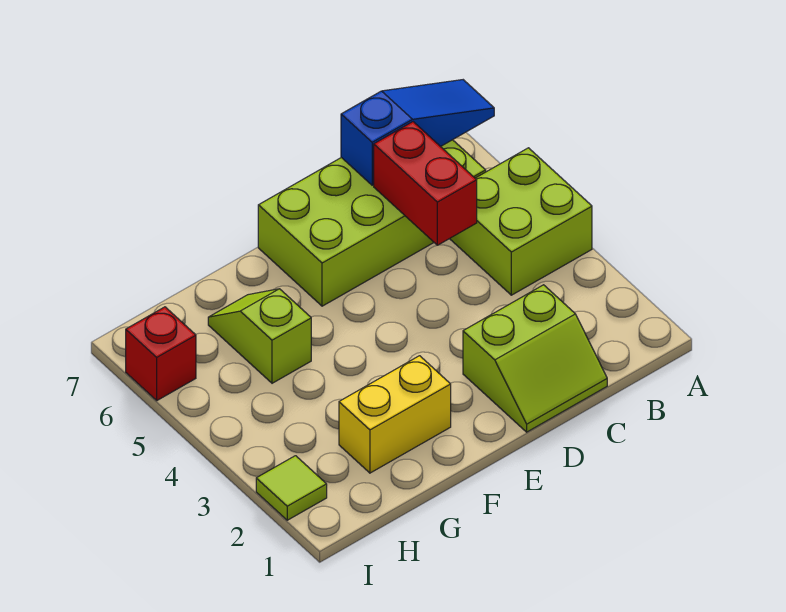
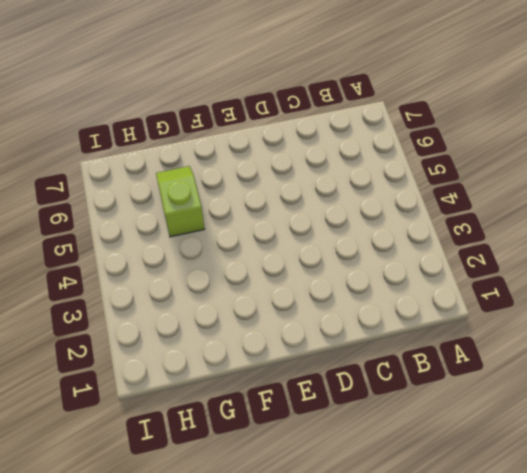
none -> lime brick A4:B5 level 1
none -> lime brick B6:E7 level 1

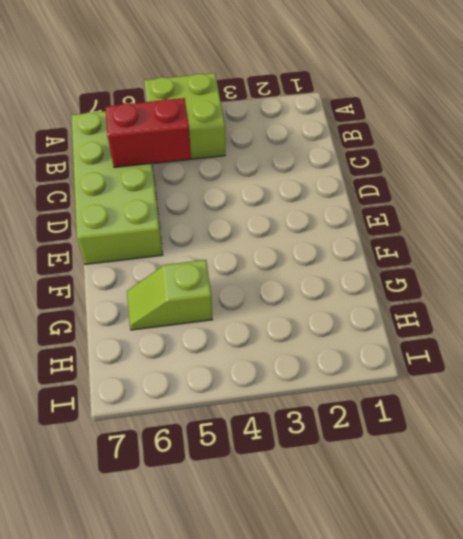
none -> lime slope C1:D2 level 1 top 2
none -> yellow brick F2:G2 level 1

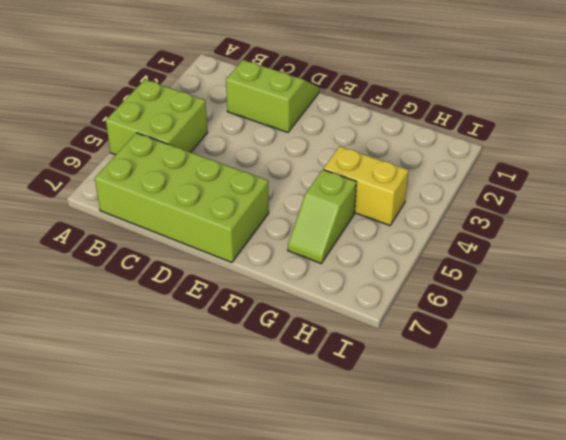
yellow brick G4:H4 level 1 -> yellow brick F2:G2 level 1
none -> lime tile I2 level 1
none -> red brick I6 level 1

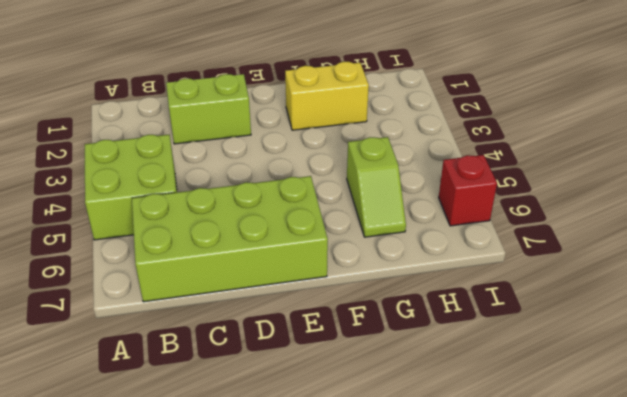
none -> lime tile I2 level 1
none -> blue slope A7:C7 level 2 top C

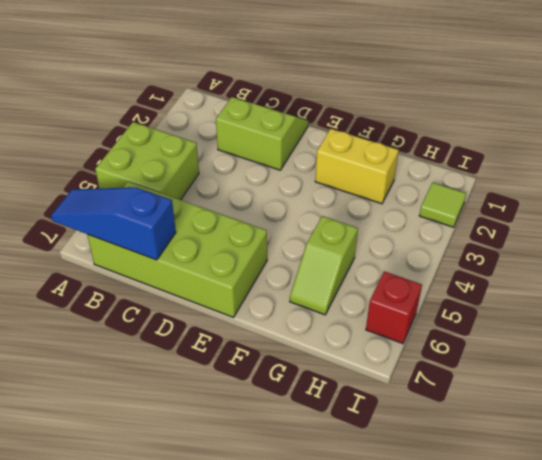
none -> red brick C5:C6 level 2

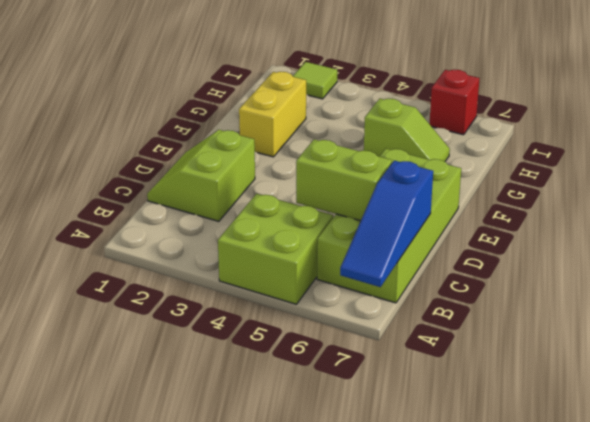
lime brick C5:C6 level 2 -> red brick C5:C6 level 2

